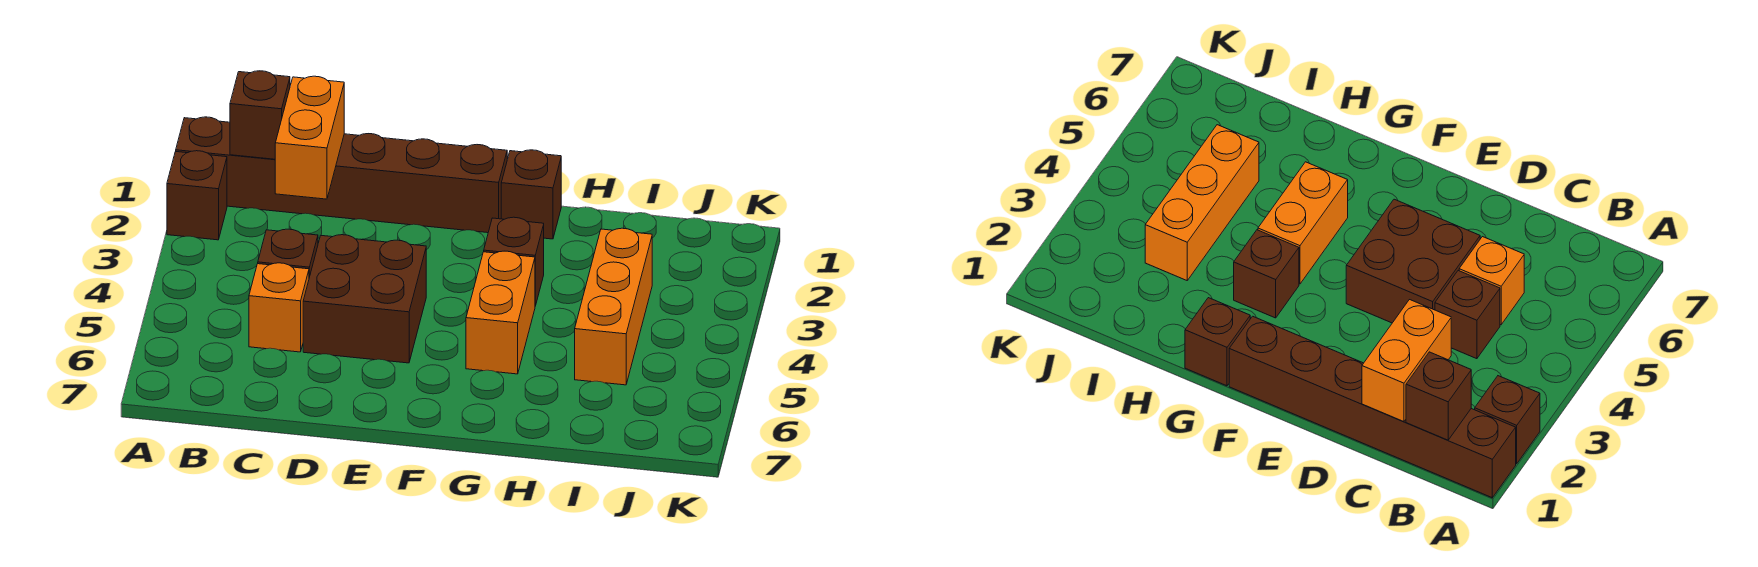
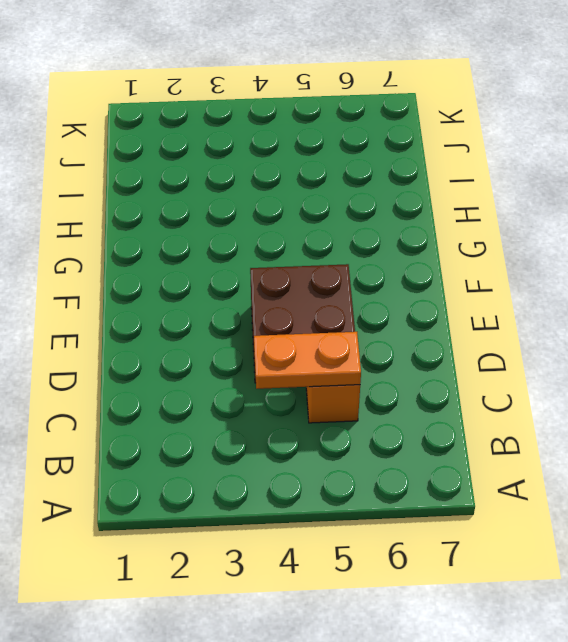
orange plate C4:C5 level 2 -> none
none -> brown brick A1:F1 level 1
none -> brown brick A2 level 1

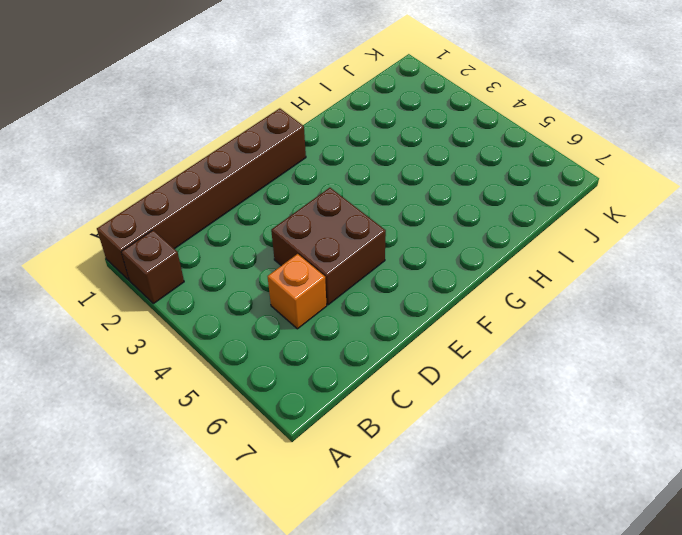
none -> brown brick C4 level 1
none -> brown brick G1 level 1

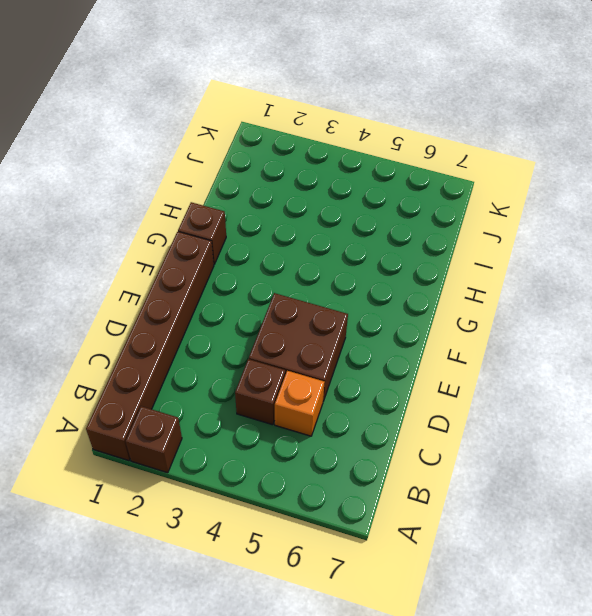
none -> brown brick G3 level 1
none -> orange brick G4:G5 level 1

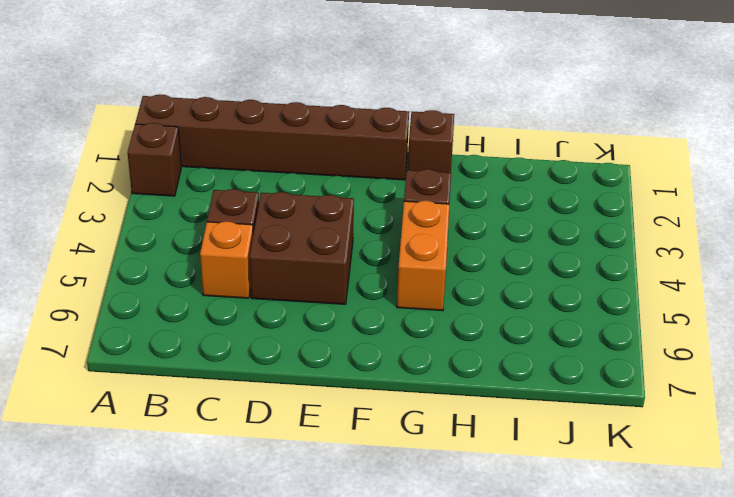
none -> orange brick I3:I5 level 1
none -> brown brick B1 level 2

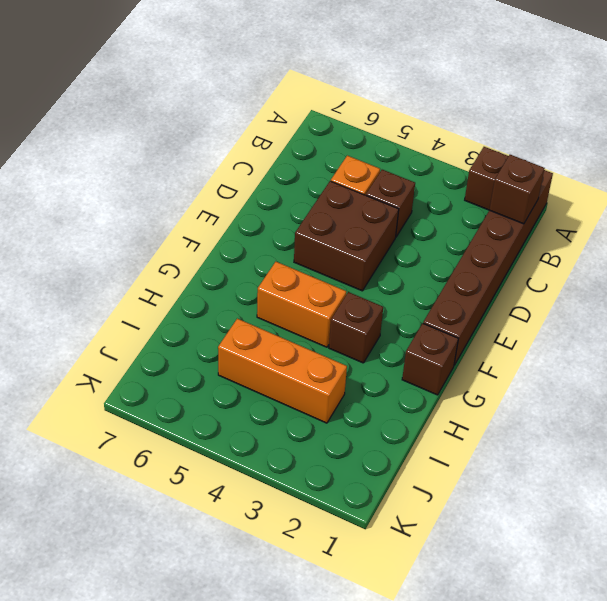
none -> orange brick C1:C2 level 2

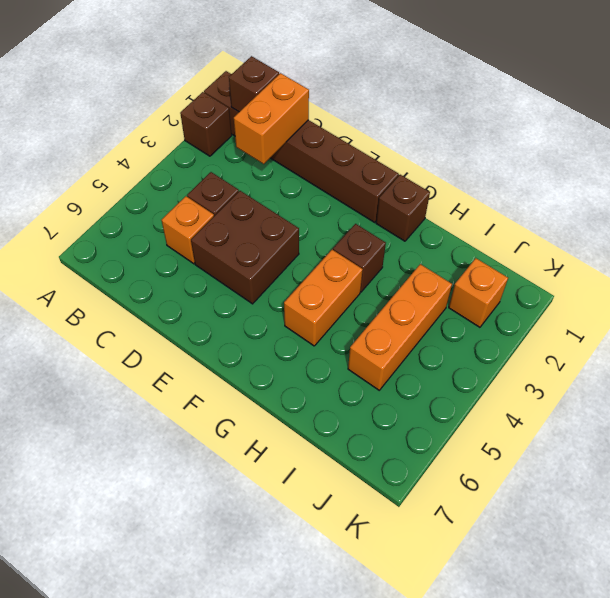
orange brick J2 level 1 -> none

